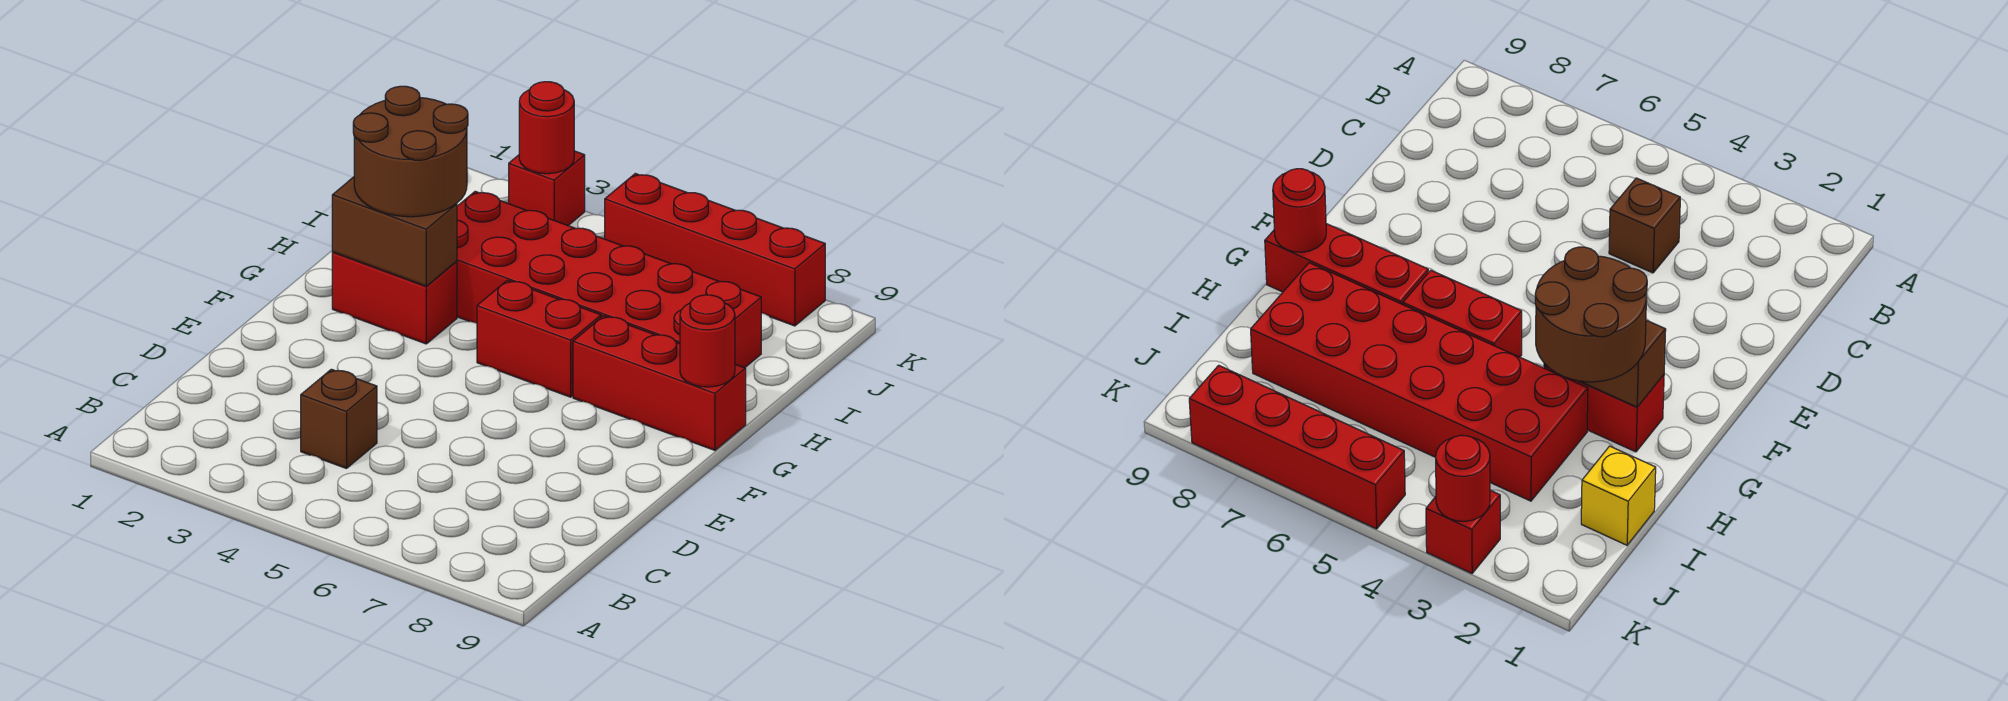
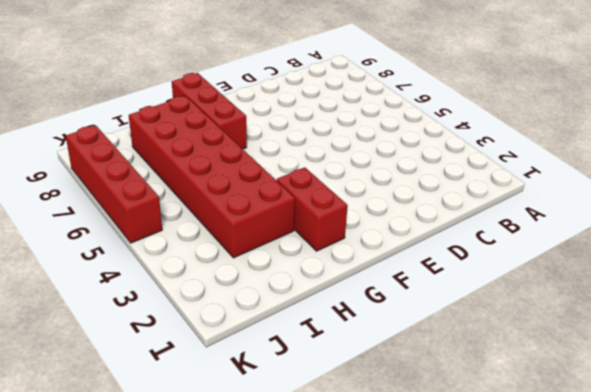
none -> brown brick C4 level 1
none -> red brick G5:G6 level 1
none -> yellow brick I1 level 1

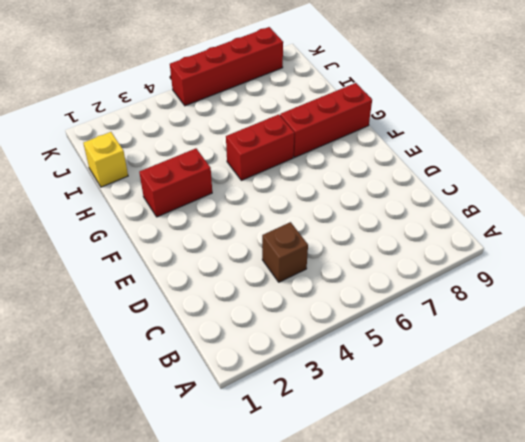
none -> red brick H3:I8 level 1
none -> red brick K3 level 1
none -> brown brick G2:G3 level 2

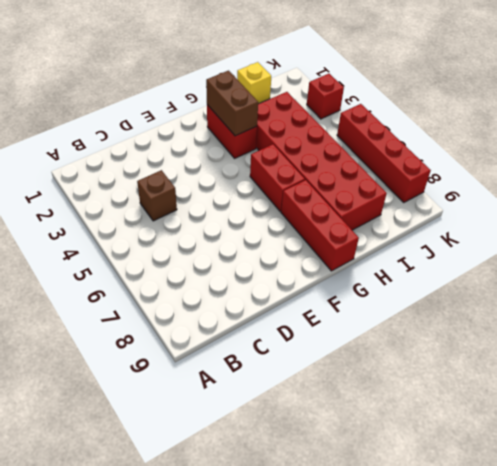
none -> red round brick G9 level 2
none -> red round brick K3 level 2
none -> brown round brick G2:H3 level 3

